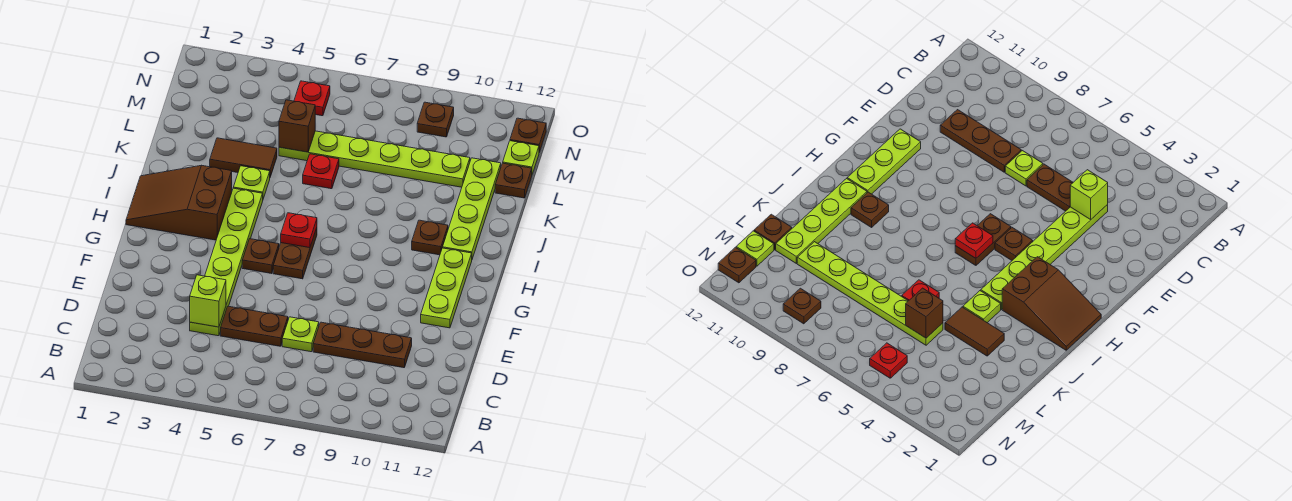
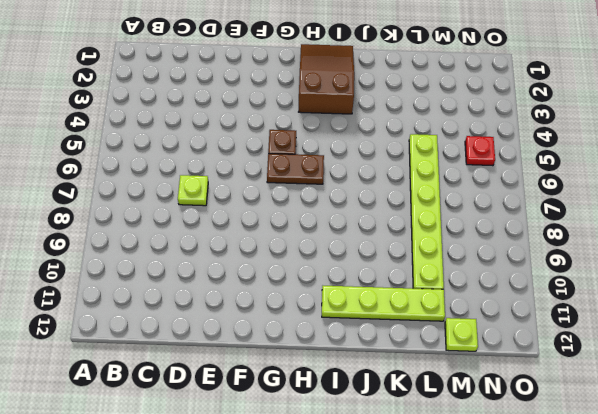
none -> lime plate D4:I4 level 1
none -> brown plate D5:D6 level 1
none -> brown plate D8:D10 level 1

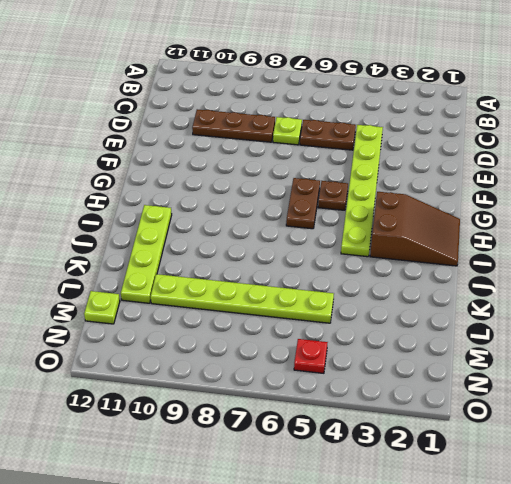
none -> lime plate F11:H11 level 1
none -> brown plate I10 level 1
none -> lime plate J4 level 1

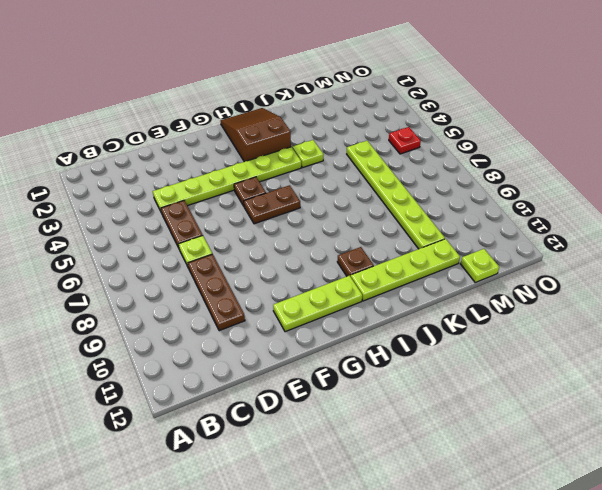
none -> brown tile K3:K4 level 1
none -> red plate K6 level 1
none -> brown plate L12 level 1

